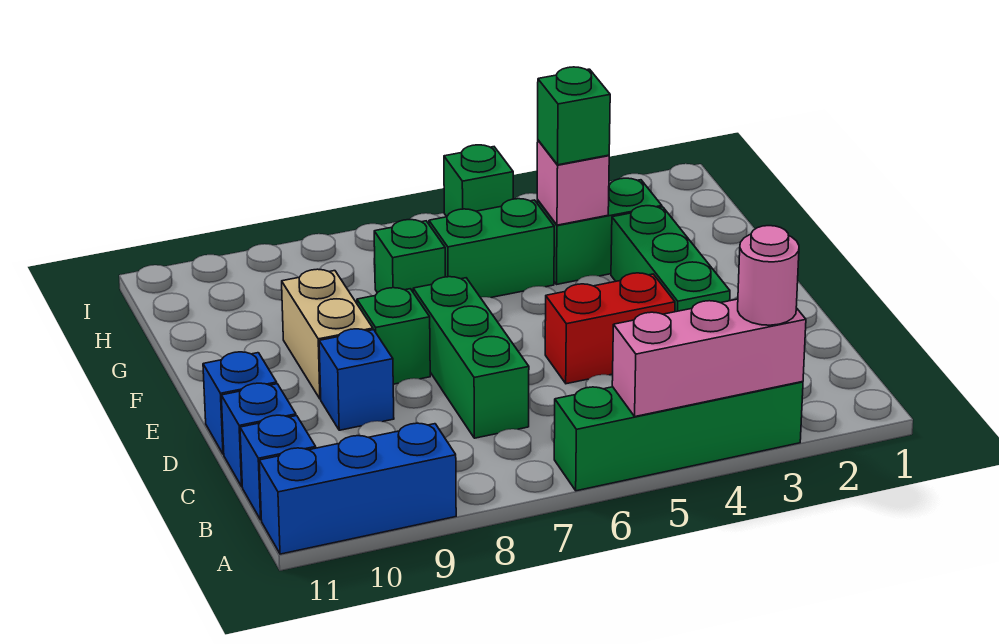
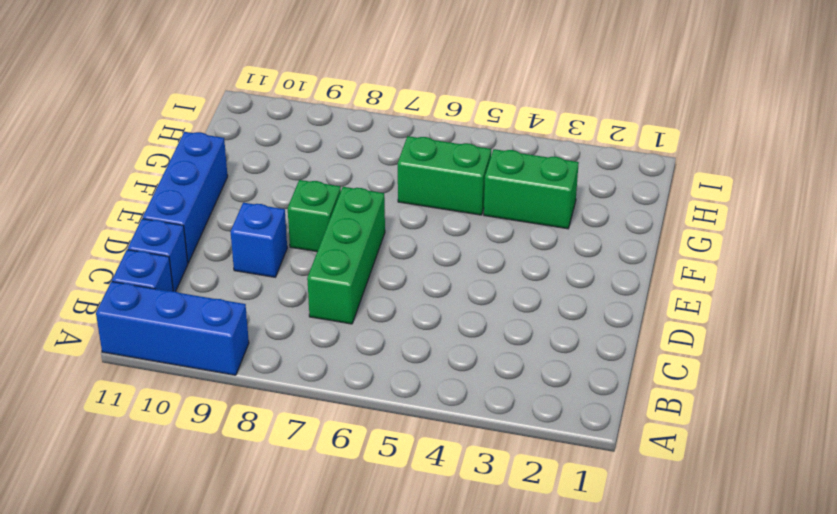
blue brick D11:F11 level 1 -> blue brick D11 level 1
none -> green brick A3:A6 level 1
none -> green brick D3:F3 level 1
none -> red brick D4:D5 level 1

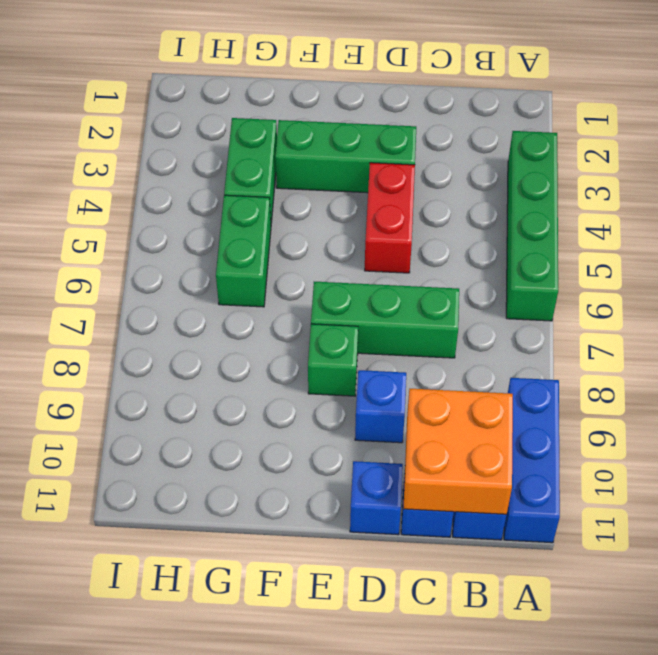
orange brick B10:C11 level 2 -> none
none -> tan brick E9:F9 level 1
none -> green brick G7 level 1
none -> green brick I5 level 1

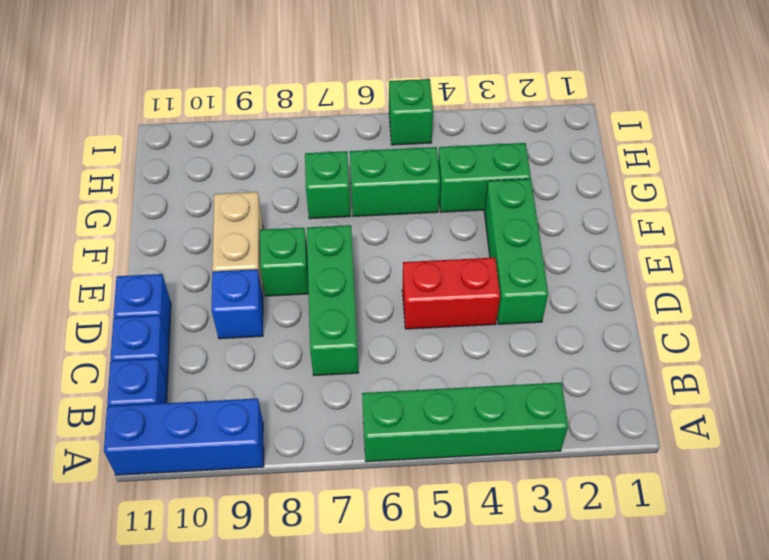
none -> pink brick A3:A5 level 2
none -> pink brick G4 level 2
none -> pink round brick A3 level 3

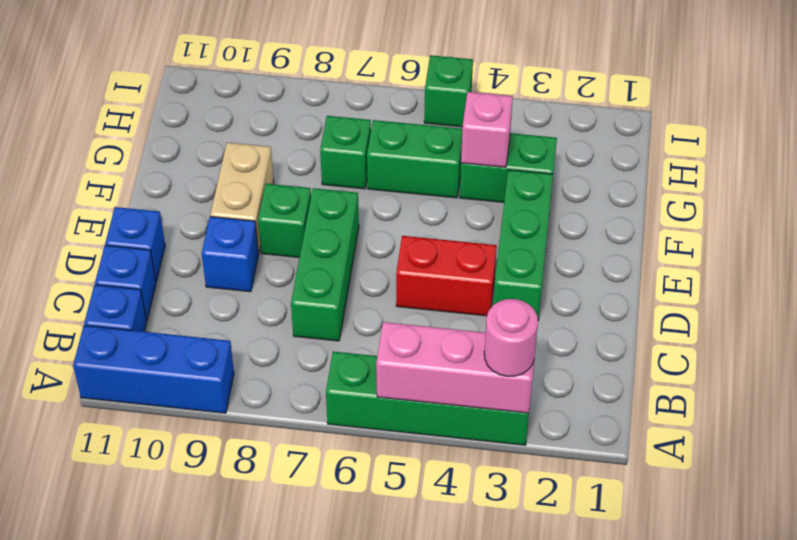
none -> green brick G4 level 3

